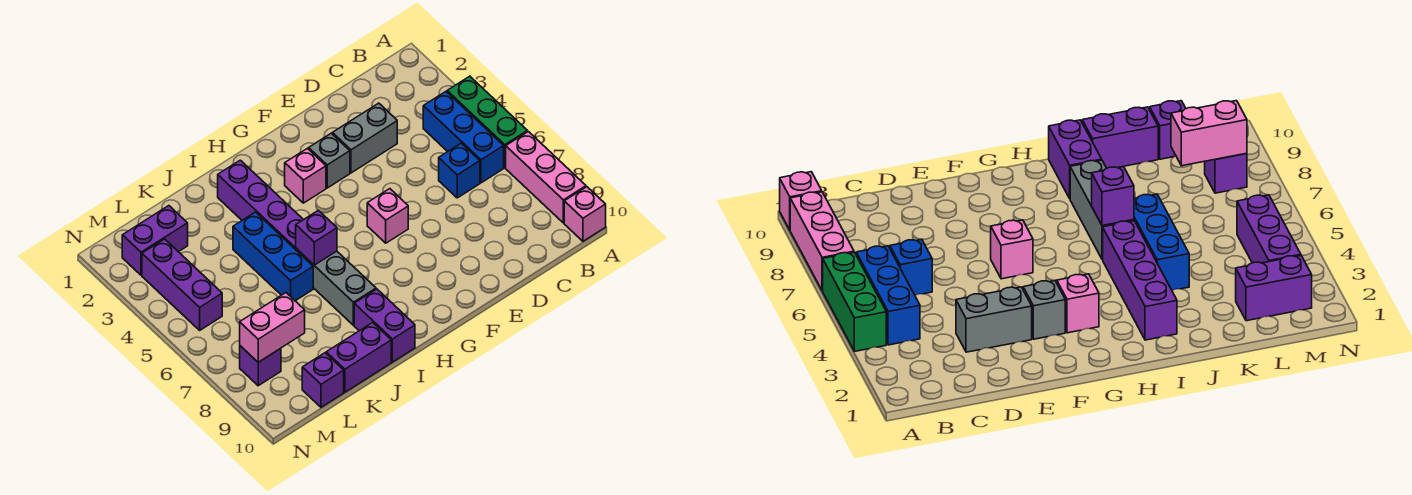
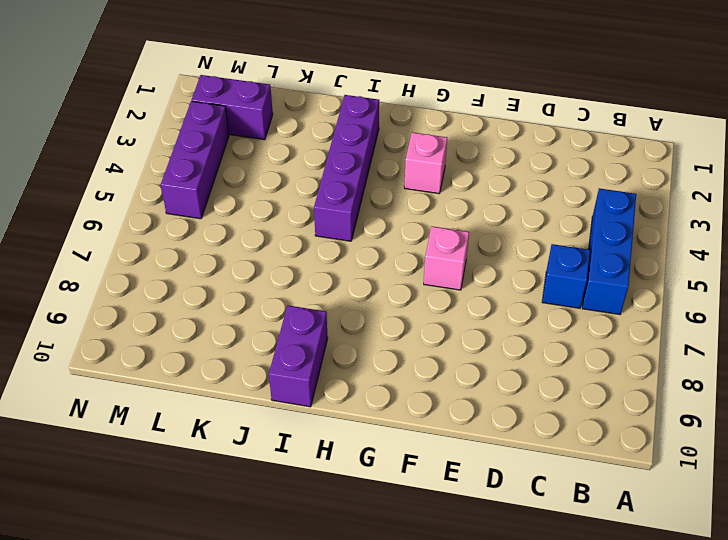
none -> green brick A4:A6 level 1
none -> pink brick A7:A9 level 1
none -> pink brick A10 level 1

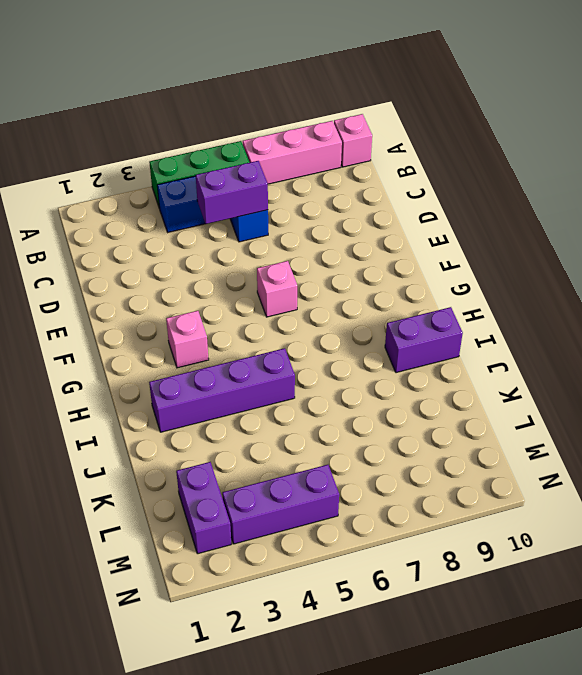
purple brick C5:C6 level 2 -> purple brick J10:K10 level 1
none -> grey brick D3:E3 level 1
none -> grey brick F3 level 1
none -> grey brick I6:I8 level 1

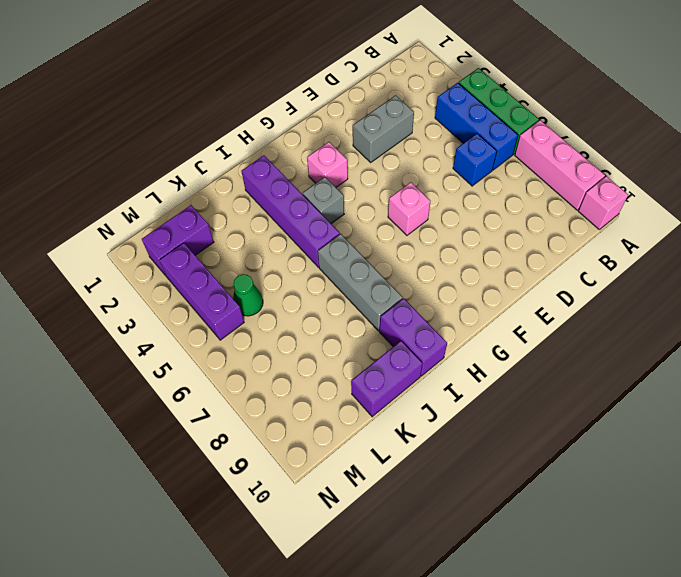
grey brick H4 level 1 -> grey brick F3 level 1
green cone L5 level 1 -> none
none -> blue brick J4:J6 level 1
none -> purple brick L10 level 1
none -> purple brick M8 level 1

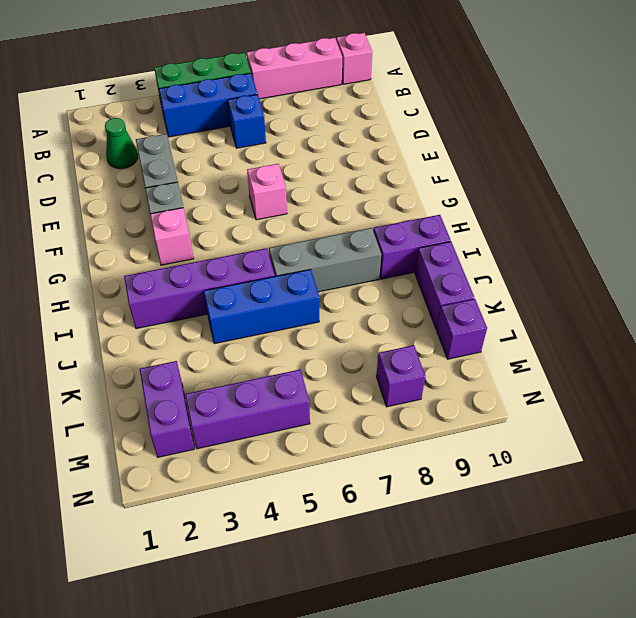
green cone C2 level 1 -> none
none -> purple brick I6 level 2
none -> pink brick L8:M8 level 2

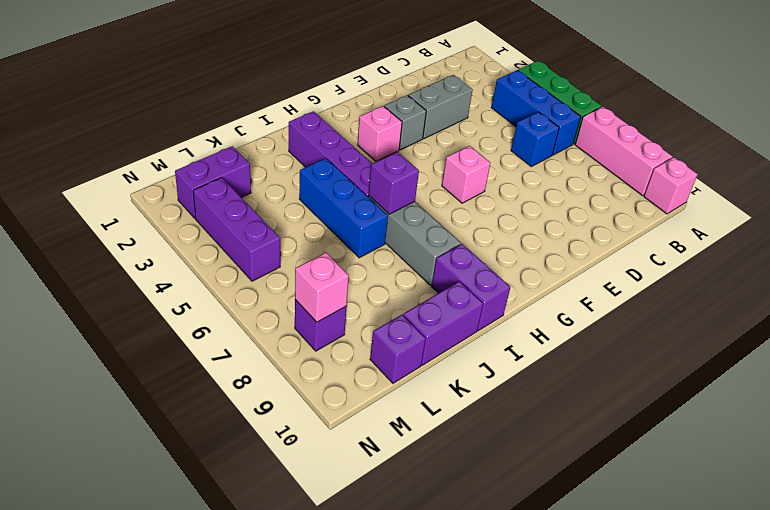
pink brick M8 level 2 -> pink brick L8:M8 level 2

